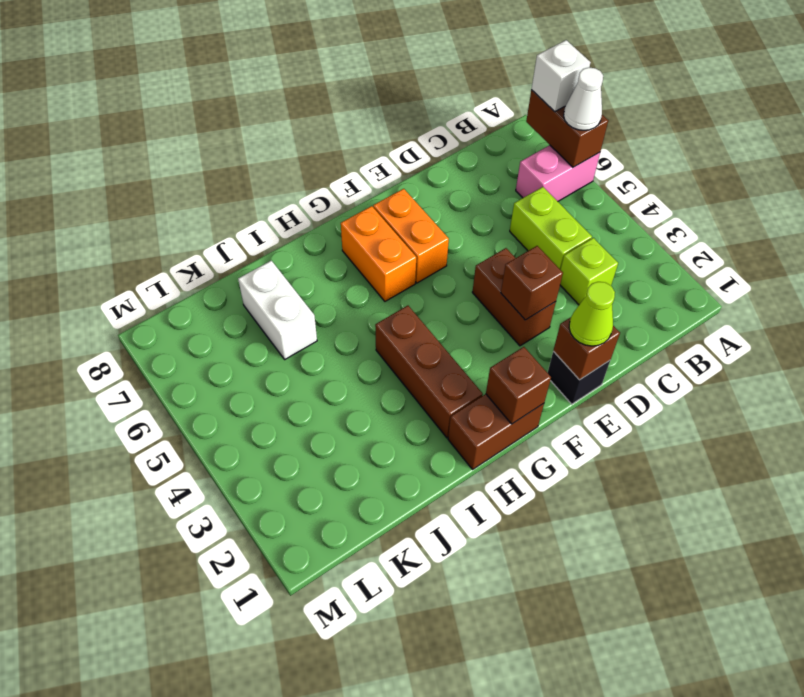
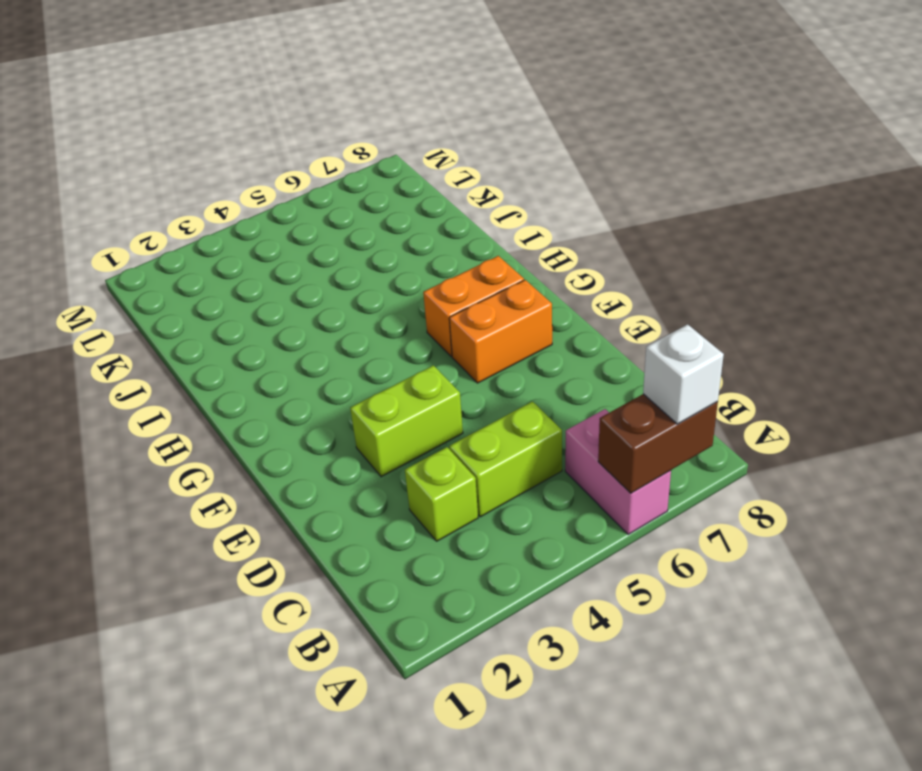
lime brick E3:E4 level 1 -> brown brick E3:E4 level 1
none -> black brick E1 level 1
none -> brown brick G1:H1 level 1
none -> brown brick H2:H4 level 1

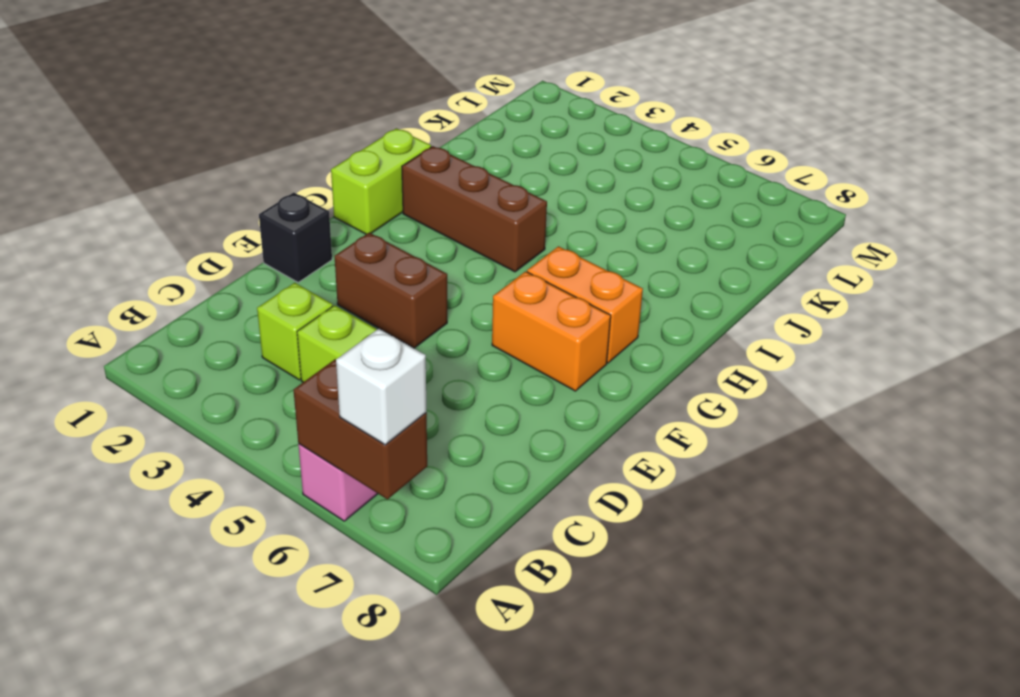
lime brick G1:H1 level 1 -> brown brick G1:H1 level 1
none -> white brick J6:J7 level 1
none -> brown brick E1 level 2
none -> brown brick E3 level 2

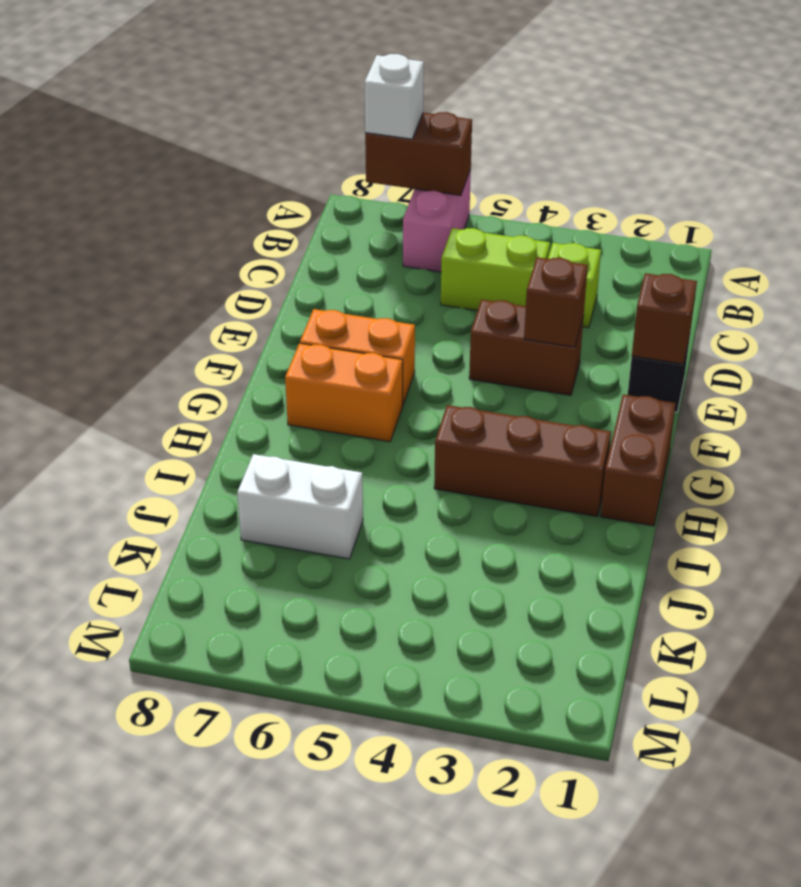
none -> brown brick G1 level 2
none -> white cone A6 level 3
none -> lime cone E1 level 3

